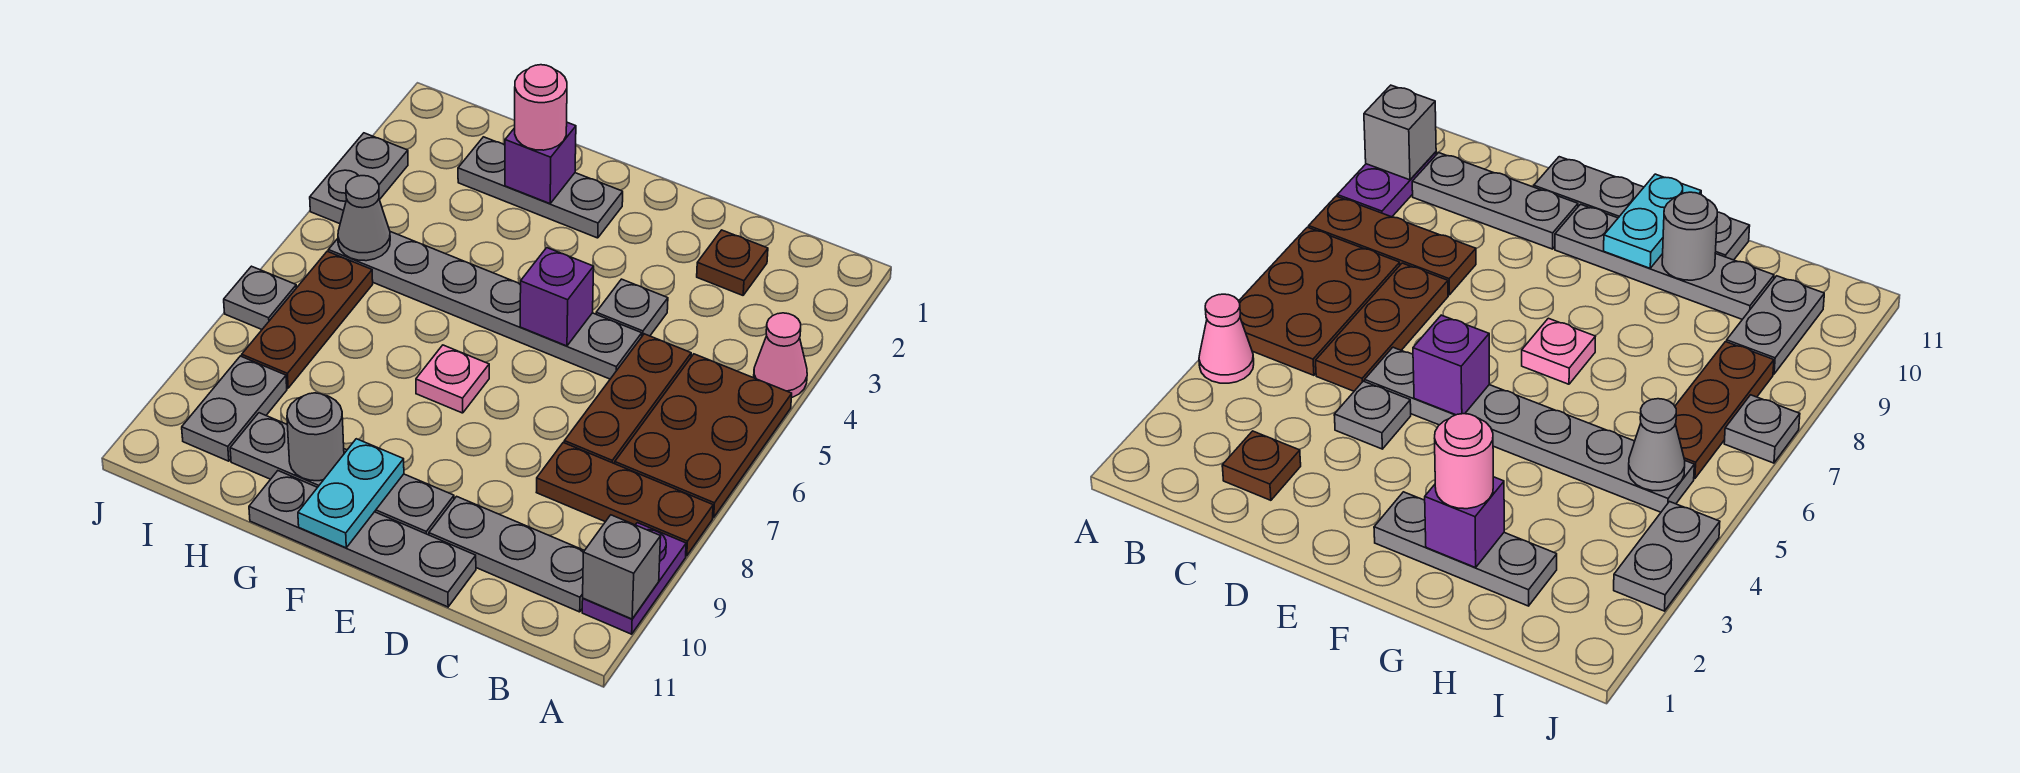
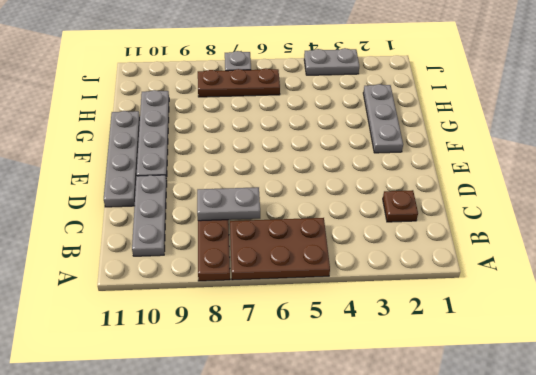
grey plate C7:C8 level 2 -> grey plate I9:I10 level 1
none -> pink cone A4 level 1
none -> purple plate A9:A10 level 1
none -> brown plate C5:C7 level 1

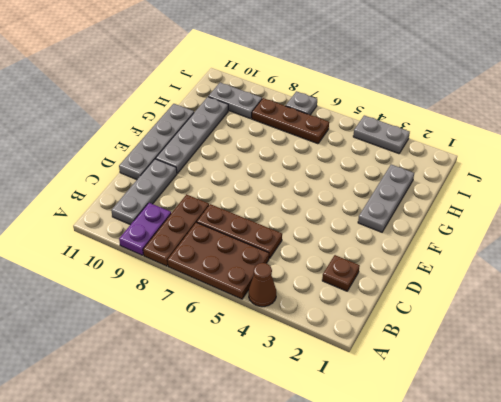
brown cone A4 level 1 -> pink cone A4 level 1
purple plate A9:B9 level 1 -> purple plate A9:A10 level 1
none -> grey plate D4 level 1
none -> grey plate D5:I5 level 1
none -> pink plate F7 level 1

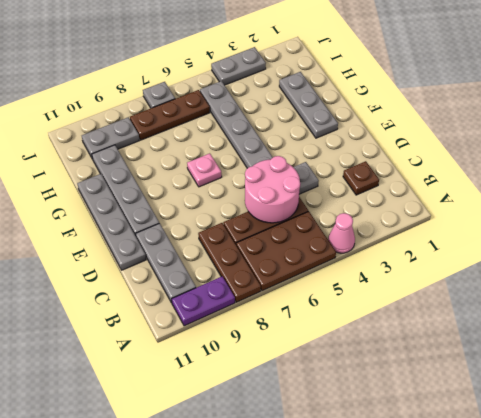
pink round brick C5:D6 level 2 -> none
none -> grey brick A10 level 2
none -> purple brick E5 level 2
none -> cyan plate F10:F11 level 2

